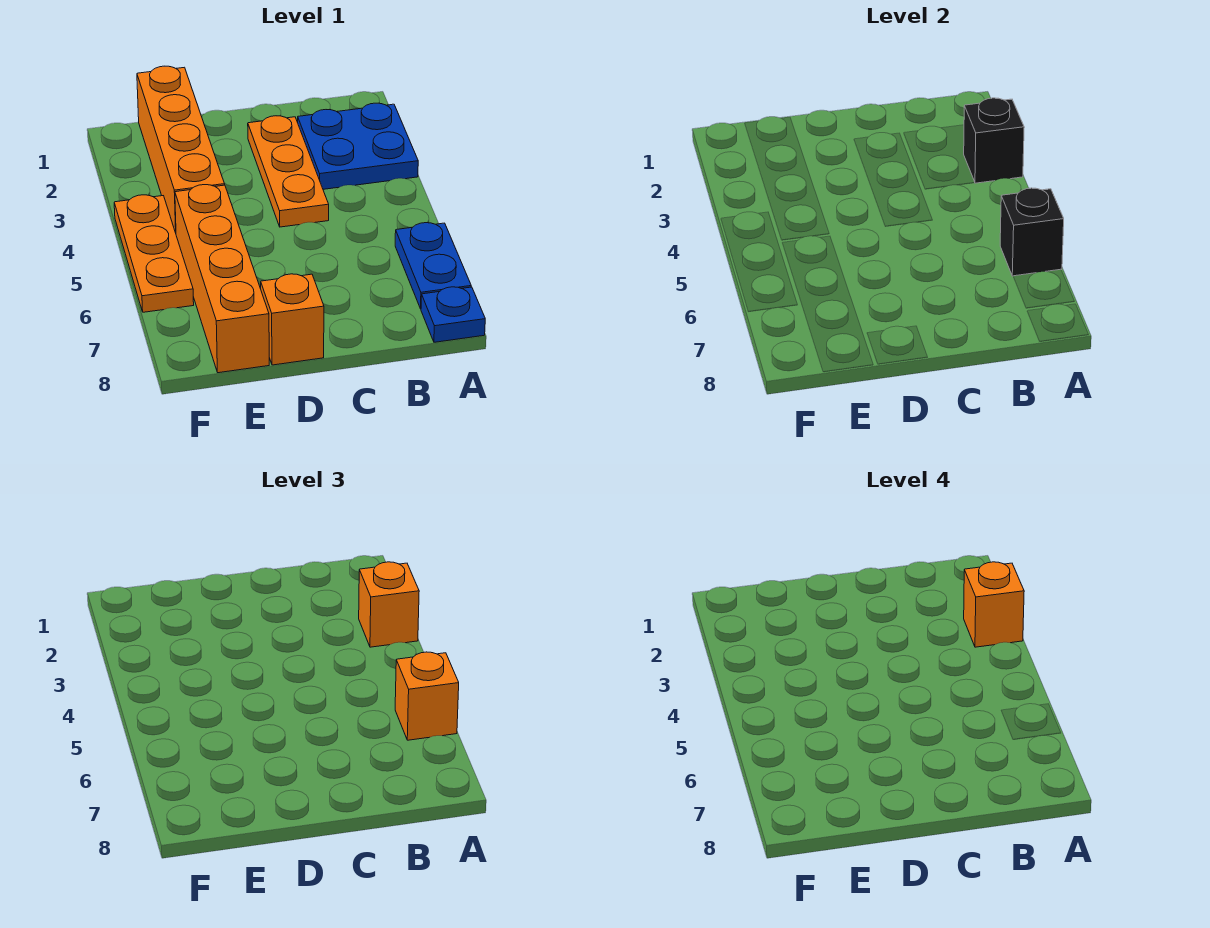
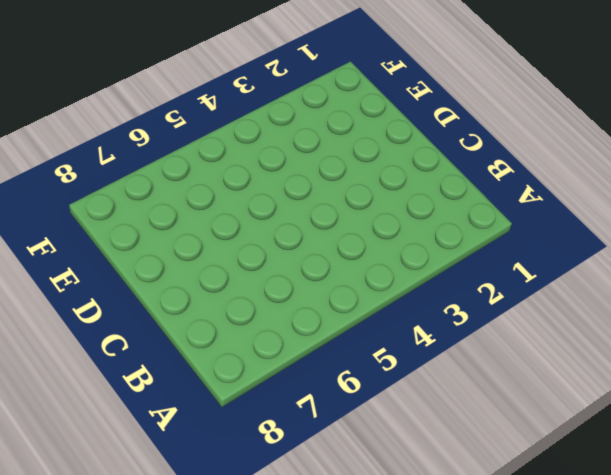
none -> blue plate A2:B3 level 1
none -> blue plate A6:A7 level 1
none -> blue plate A8 level 1

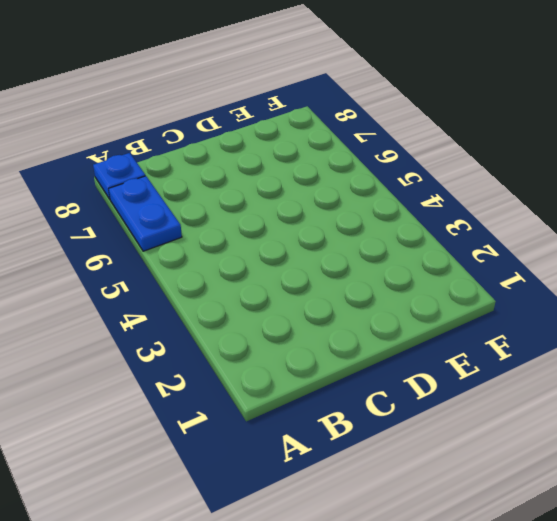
none -> blue plate A2:B3 level 1
none -> orange plate C2:C4 level 1
none -> orange brick D8 level 1

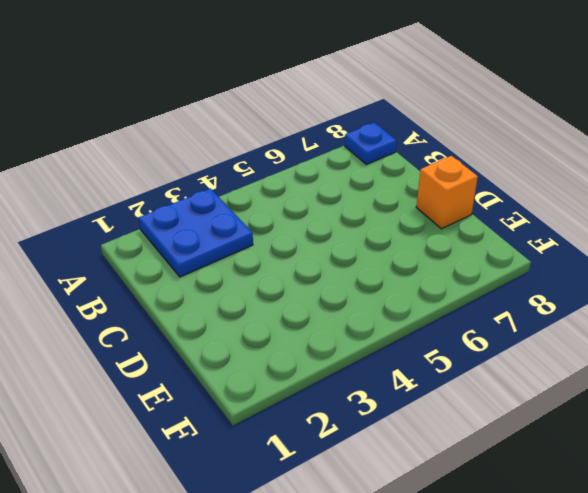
none -> blue plate A6:A7 level 1
none -> orange plate C2:C4 level 1
none -> orange brick E1:E4 level 1

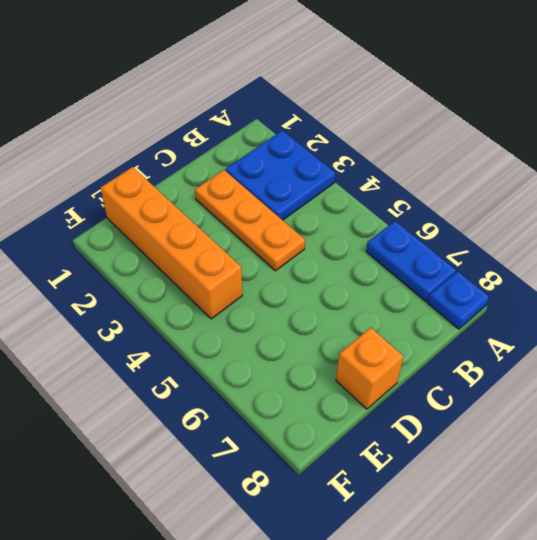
none -> orange brick E5:E8 level 1
none -> orange plate F4:F6 level 1
none -> black brick A3 level 2

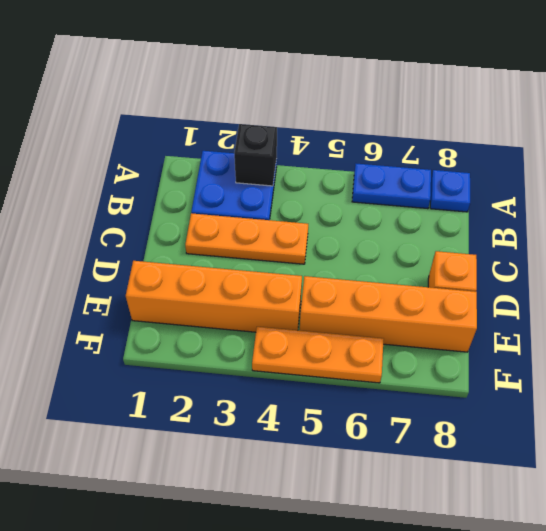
none -> black brick A6 level 2
none -> orange brick A3 level 3
none -> orange brick A6 level 3

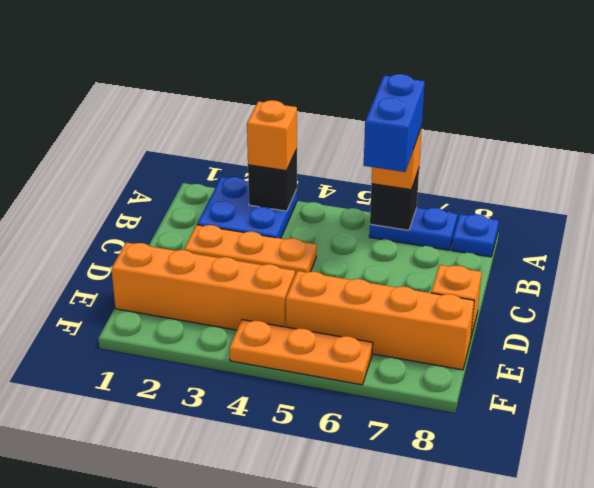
blue brick A6:B6 level 4 -> none
none -> orange brick A3 level 4

